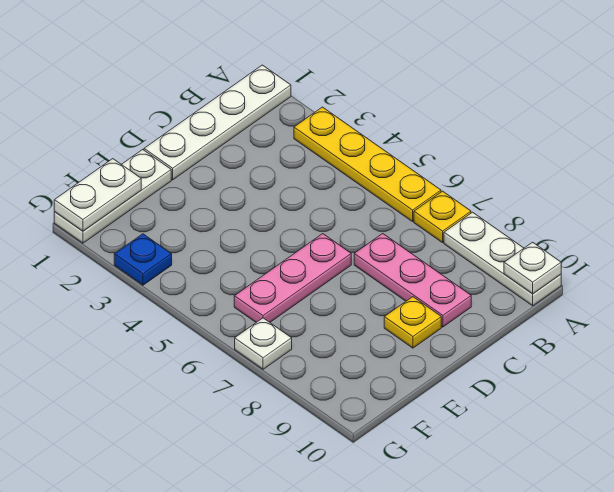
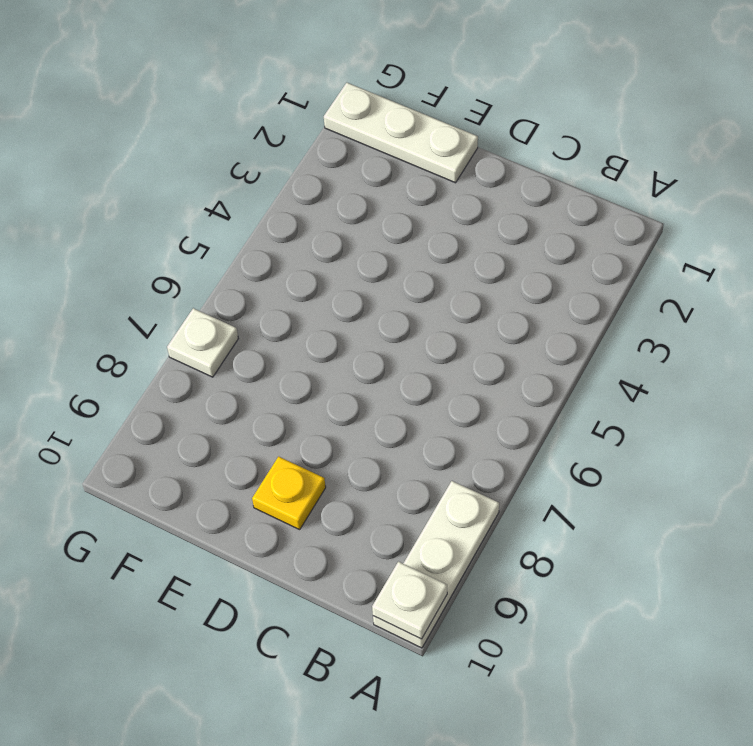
none -> white plate A1:D1 level 1
none -> yellow plate A3:A6 level 1
none -> yellow plate A7 level 1

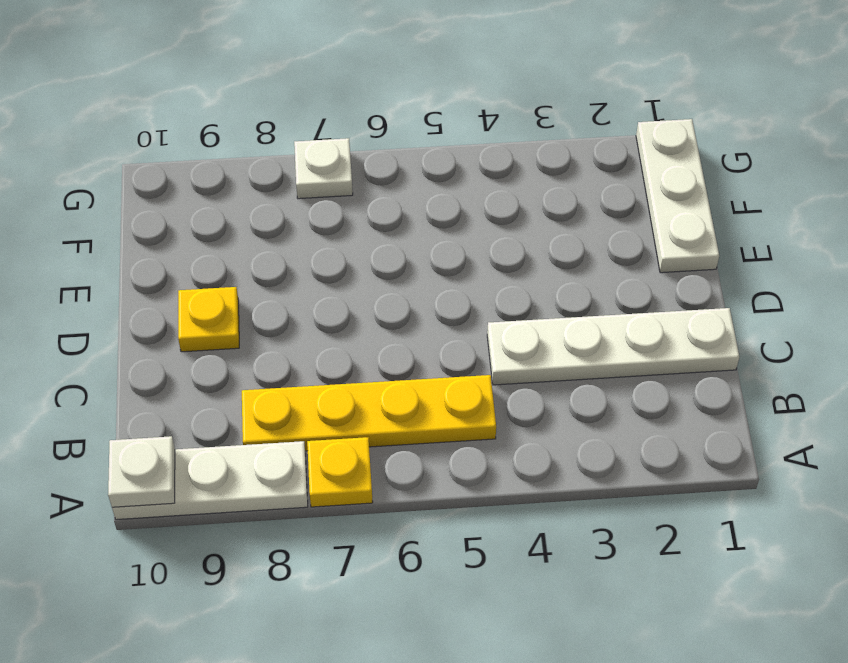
yellow plate B5:B8 level 1 -> yellow plate A3:A6 level 1
white plate C1:C4 level 1 -> white plate A1:D1 level 1
none -> pink plate C7:C9 level 1
none -> pink plate D6:F6 level 1
none -> blue plate G3 level 1

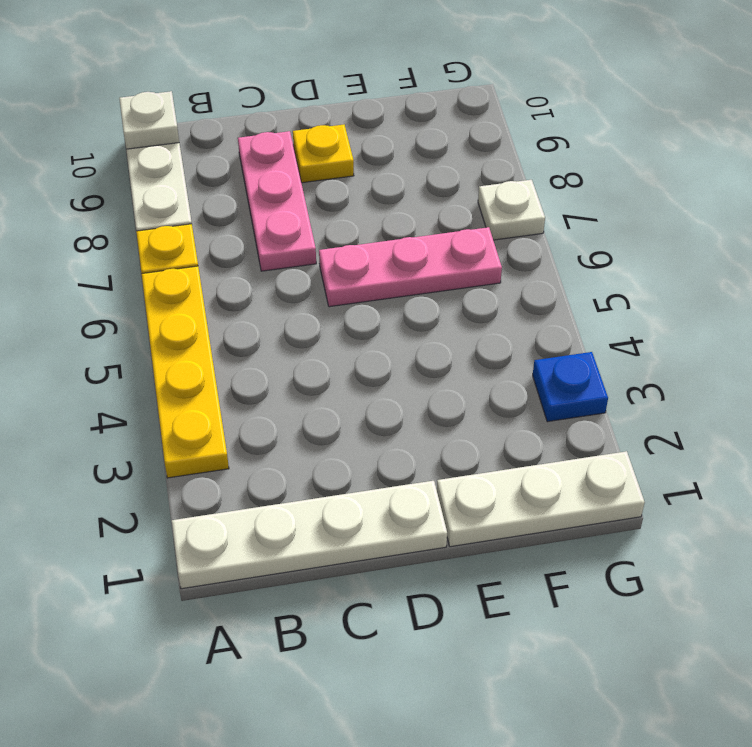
none -> white plate F1:G1 level 2

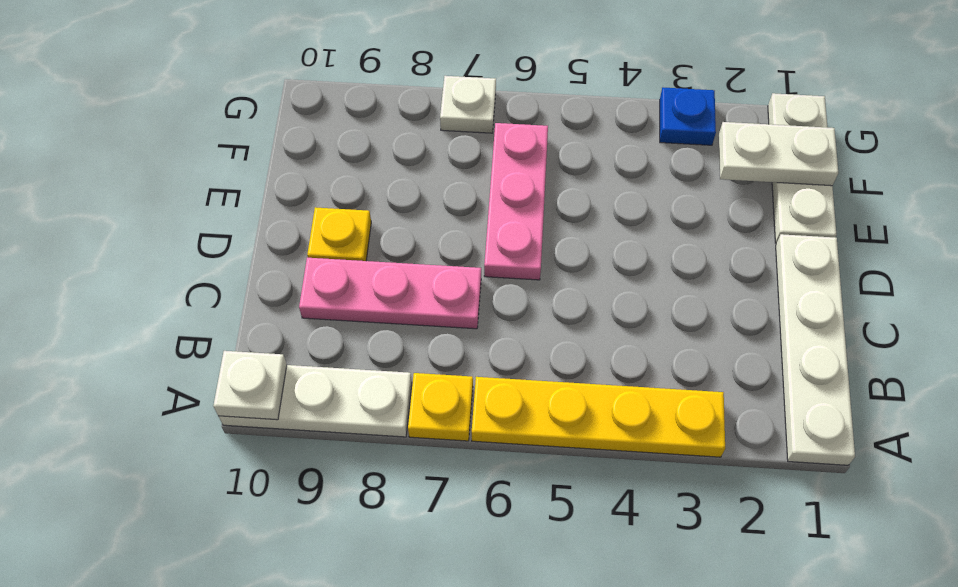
white plate F1:F2 level 2 -> white plate F1:G1 level 2

